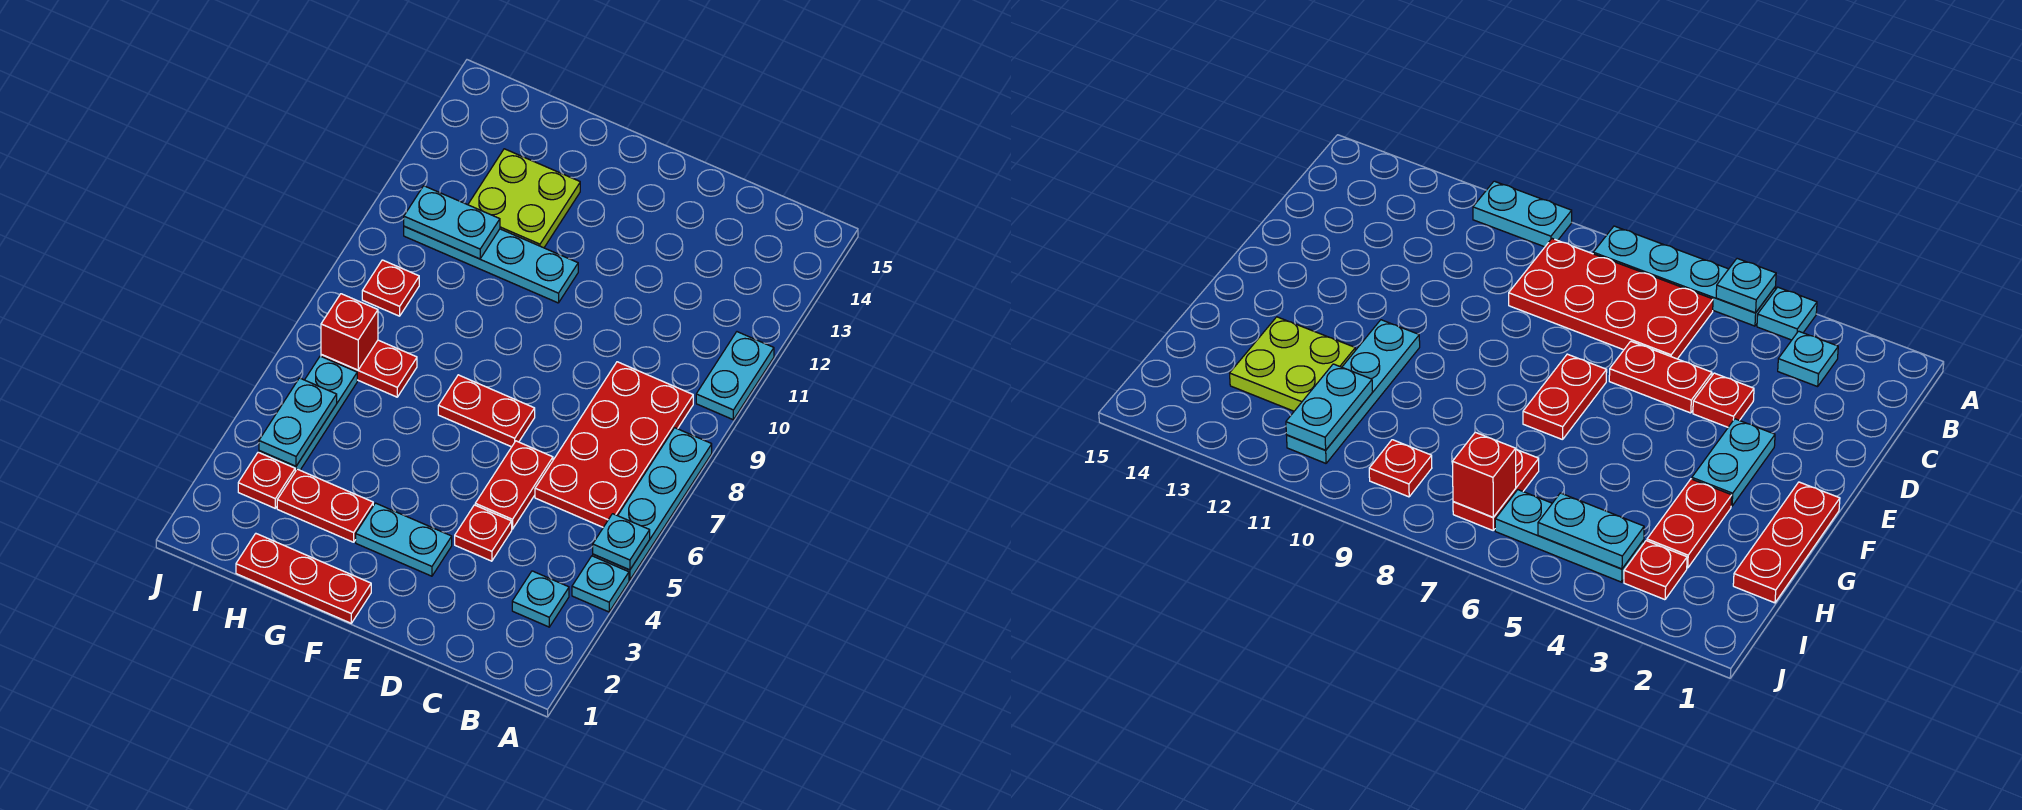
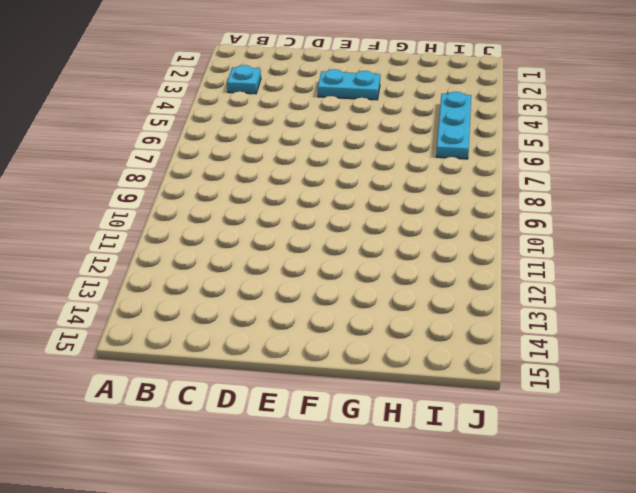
none -> cyan plate A4 level 1
none -> cyan plate A5:A8 level 1
none -> cyan plate A10:A11 level 1

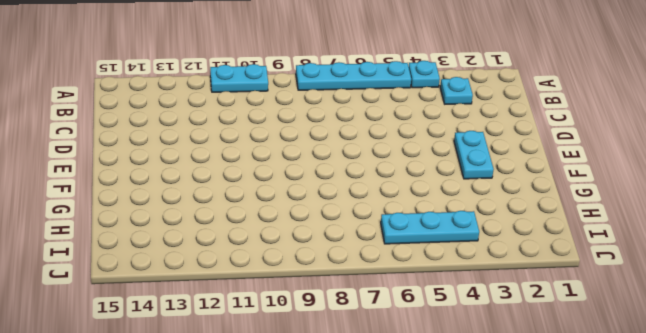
none -> red plate B6:C9 level 1
none -> red plate D4 level 1
none -> red plate D5:D6 level 1

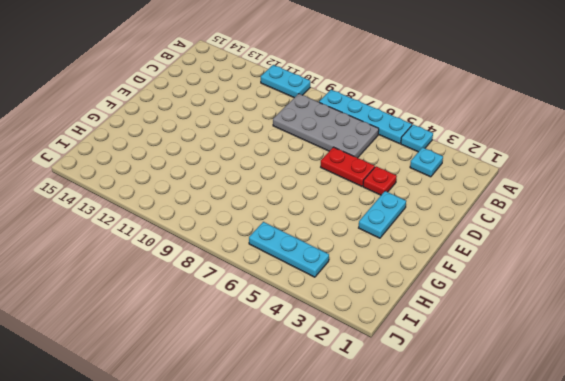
grey plate B6:C9 level 1 -> red plate B6:C9 level 1
none -> red plate E7:F7 level 1
none -> red plate F1:H1 level 1
none -> cyan plate F11:I11 level 1

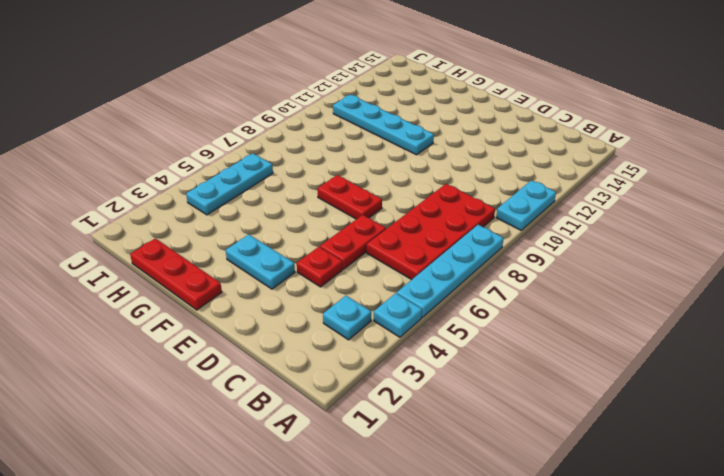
none -> red plate G3:H3 level 1
none -> lime plate G12:H13 level 1
none -> red plate H7:I7 level 1

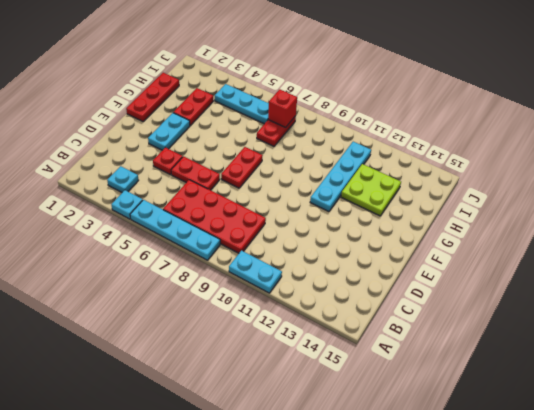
none -> red plate I3 level 1
none -> red plate I9 level 1
none -> cyan plate A5 level 2

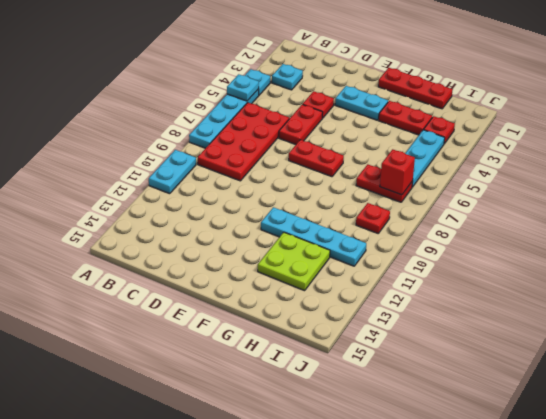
none -> cyan plate H11:I11 level 2
none -> cyan plate I4:I5 level 2

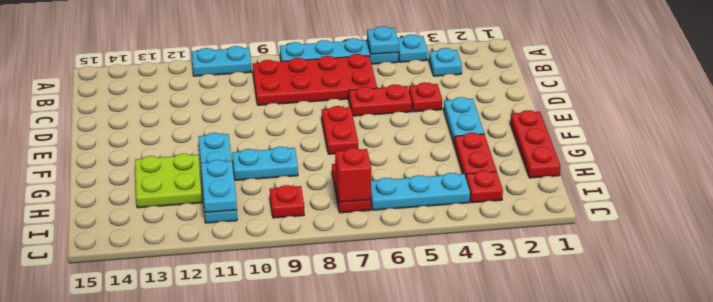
cyan plate G9:G10 level 1 -> cyan plate I4:I5 level 2

